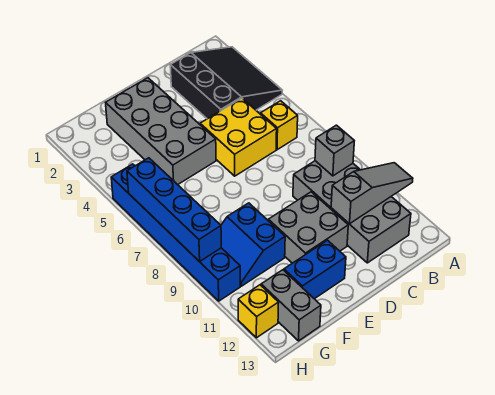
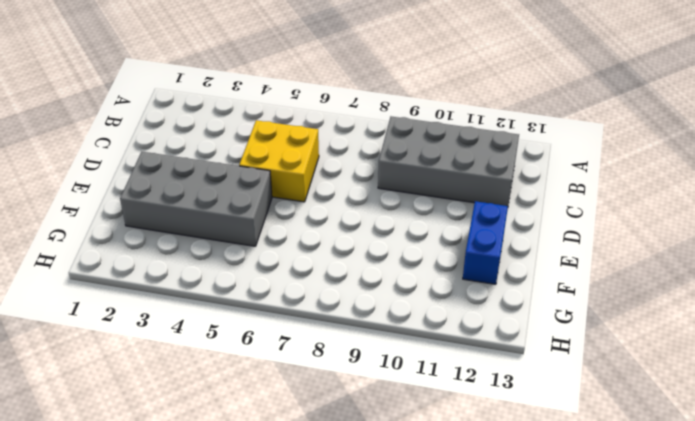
none -> black slope A2:C4 level 1 top C
none -> yellow brick B6 level 1
none -> grey brick D10:E11 level 1

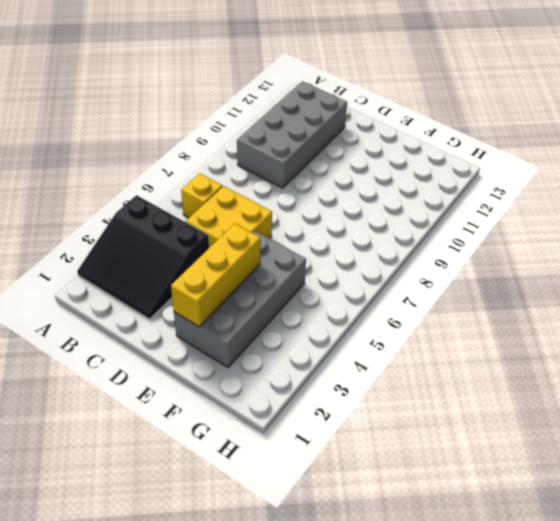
black slope A2:C4 level 1 top 4 -> black slope A2:C4 level 1 top C
yellow brick E2:E4 level 2 -> none
none -> grey brick D10:E11 level 1
none -> blue brick E12:F12 level 1
none -> blue slope F9:G10 level 1 top F

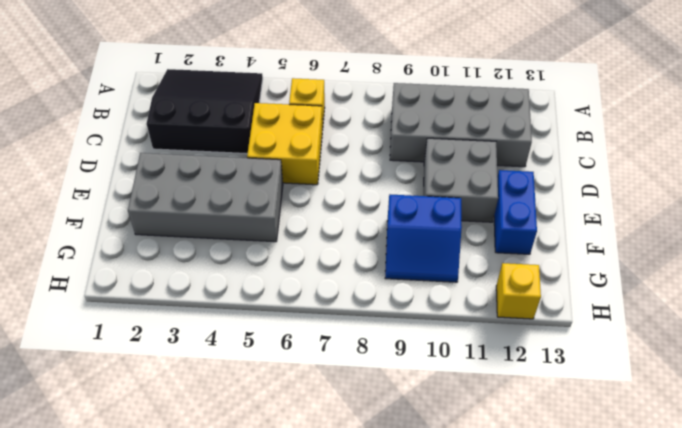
none -> grey brick G12:G13 level 1
none -> blue brick H5:H10 level 1
none -> grey slope A11:C11 level 2 top C

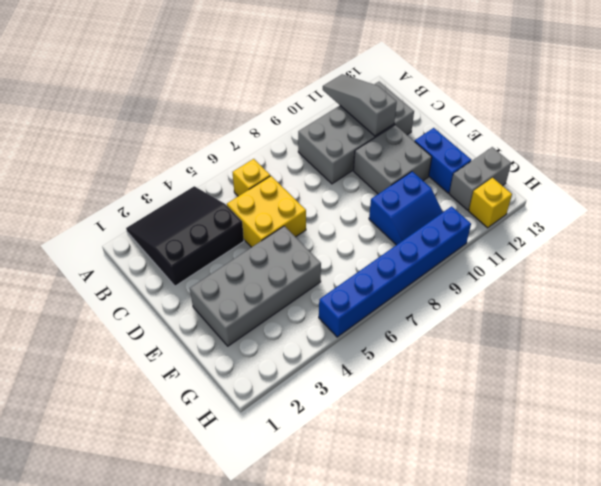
none -> grey brick B9 level 2
none -> blue brick H6:H9 level 2

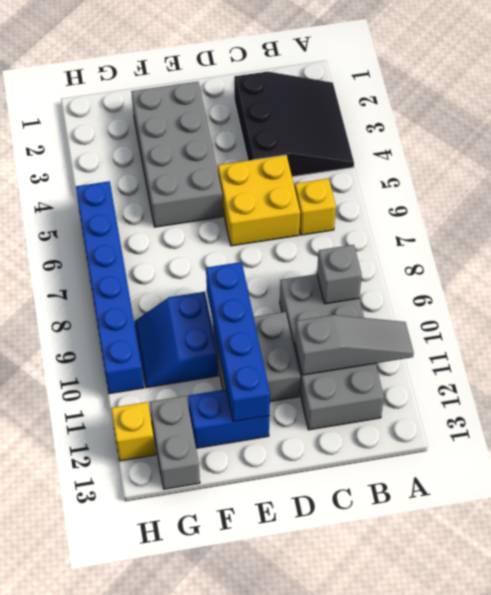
blue brick E9:E12 level 2 -> blue brick H6:H9 level 2

